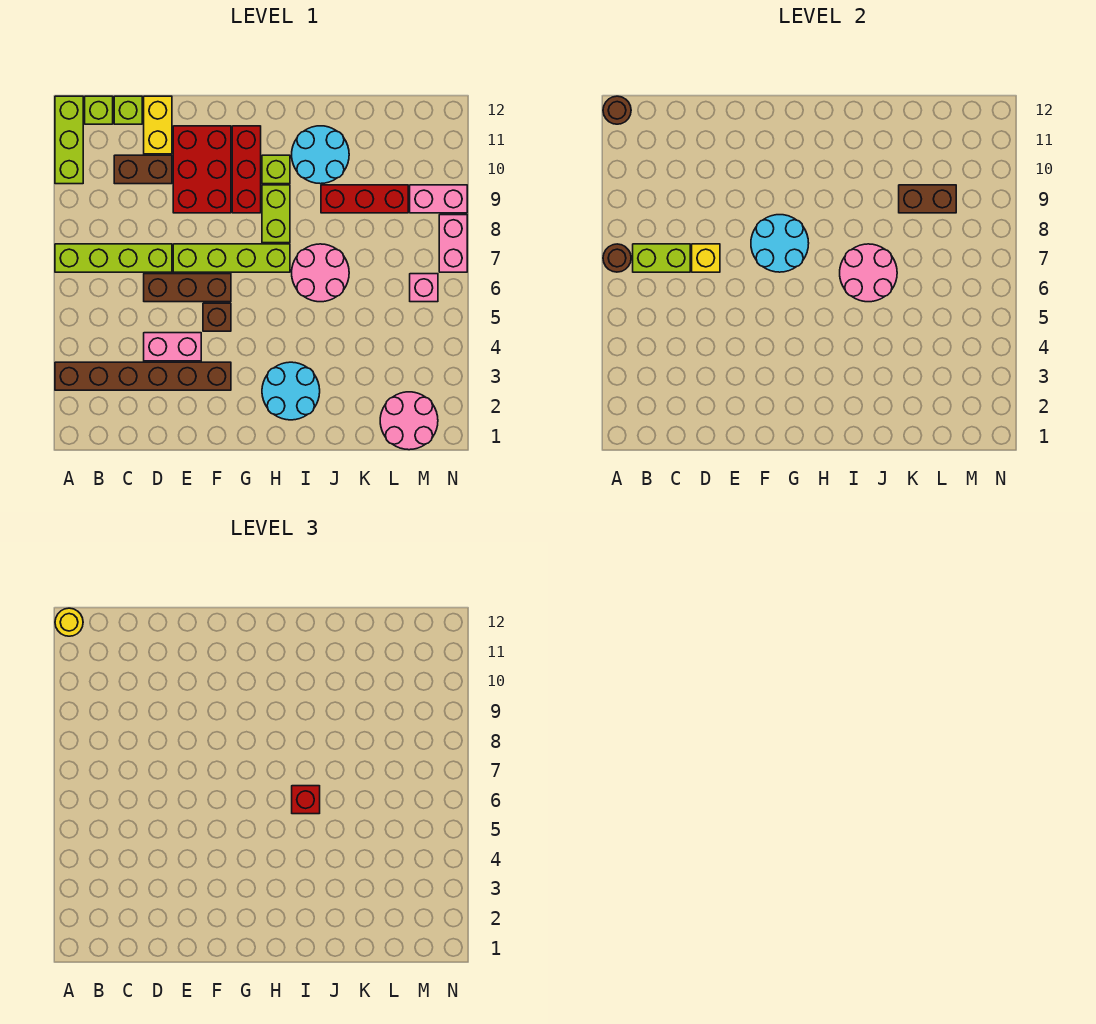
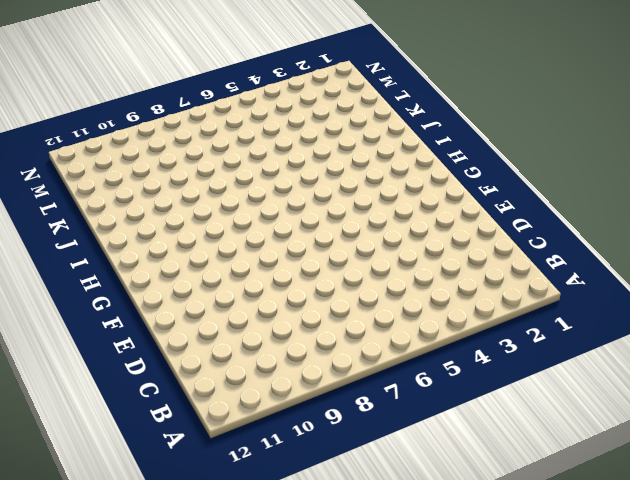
none -> brown brick A3:F3 level 1
none -> lime brick A7:D7 level 1
none -> lime brick A10:A12 level 1
none -> lime brick B12 level 1

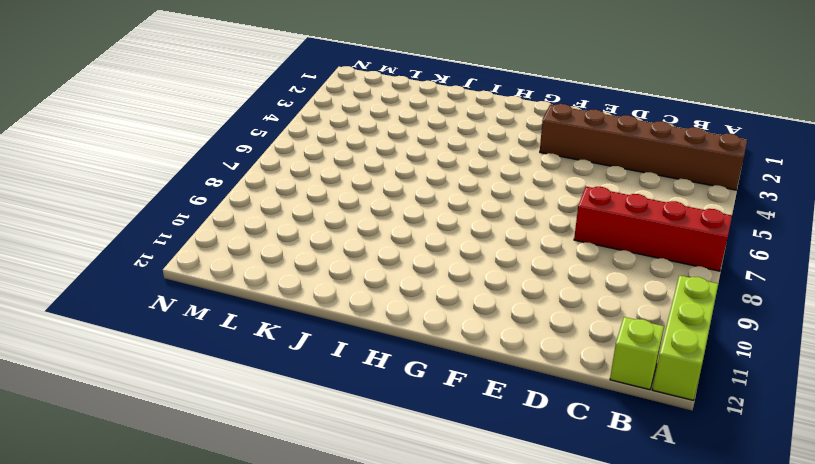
red brick A7:D7 level 1 -> lime brick A7:D7 level 1
none -> brown brick C10:D10 level 1
none -> lime brick C12 level 1
none -> pink brick D4:E4 level 1
none -> brown brick D6:F6 level 1

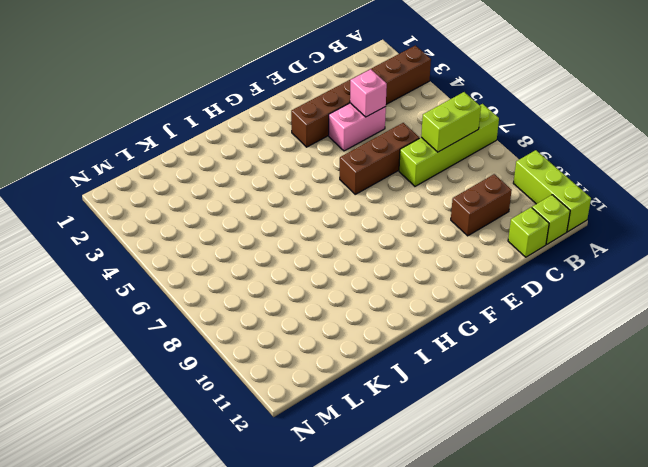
pink brick D4 level 2 -> pink brick M6 level 1
none -> yellow brick D11:D12 level 1
none -> lime brick E7:H7 level 1
none -> red brick E9:F11 level 1
none -> brown brick F5 level 1

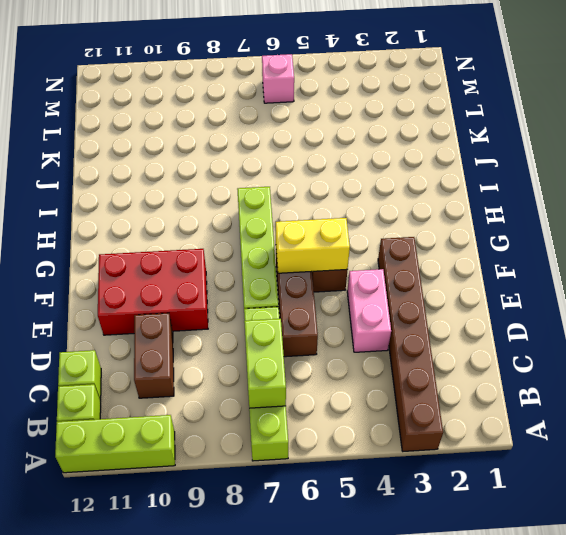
yellow brick F5:F6 level 2 -> yellow brick D11:D12 level 1
none -> red brick G9:G11 level 1
none -> cyan round brick H2:I3 level 1
none -> lime brick H8:H9 level 1
none -> lime brick H10 level 1

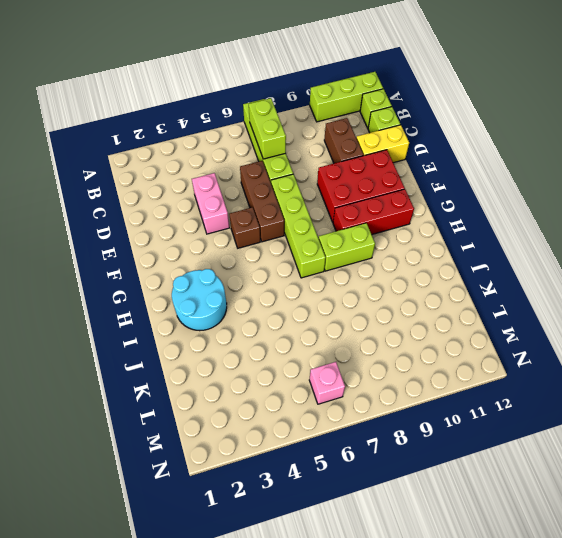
none -> brown brick A3:F3 level 1
none -> lime brick H10 level 1
none -> pink round brick I6:J7 level 1
none -> cyan round brick I10:J11 level 1

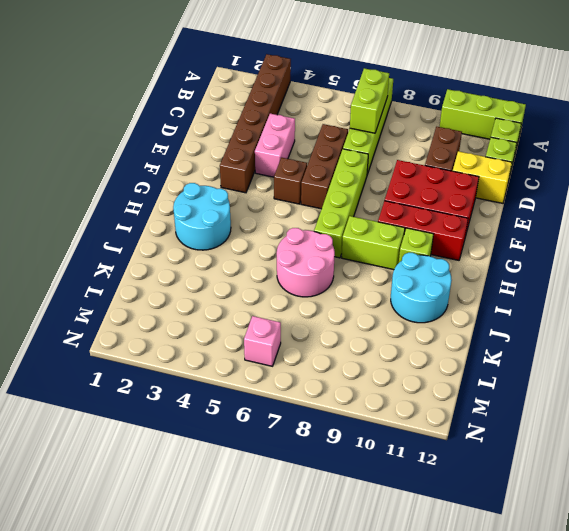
none -> red brick J9:L9 level 1
none -> pink round brick L1:M2 level 1
none -> pink brick M9:N9 level 1
none -> pink brick N7:N8 level 1

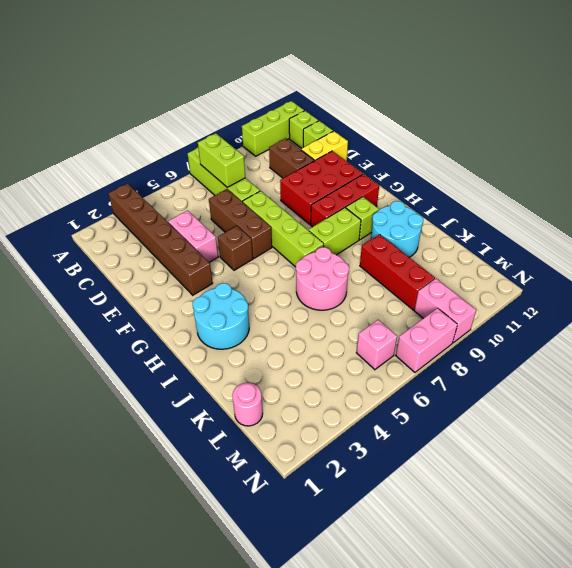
pink round brick L1 level 1 -> pink round brick L1:M2 level 1
none -> brown round brick A7 level 2
none -> brown round brick A12 level 2
none -> yellow brick D7 level 2
none -> cyan round brick F7:G8 level 2

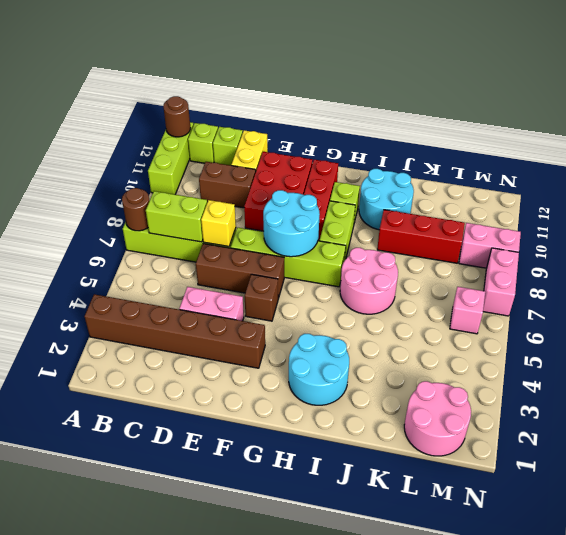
none -> pink round brick I6:J7 level 2
none -> brown brick K9:L9 level 2
none -> yellow round brick A12 level 3
none -> red brick I6 level 3

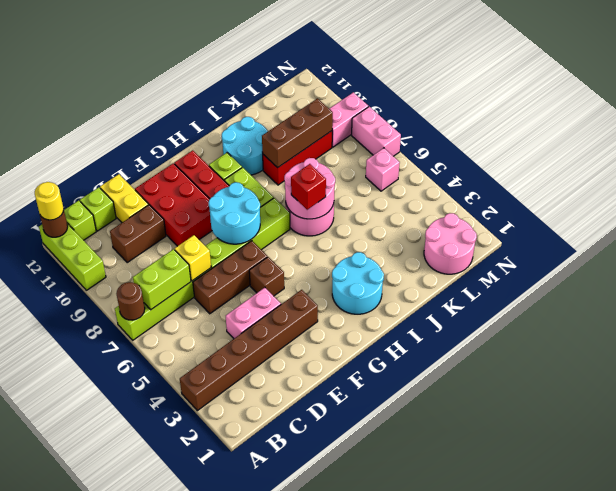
brown brick J9:L9 level 2 -> brown brick K9:L9 level 2

